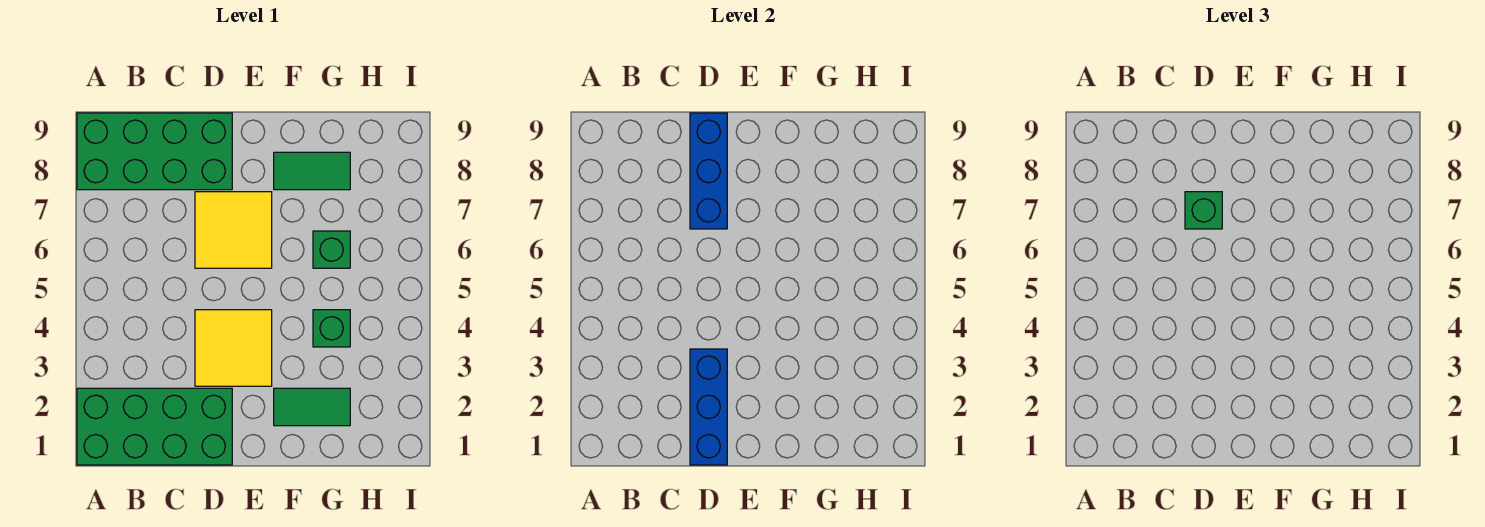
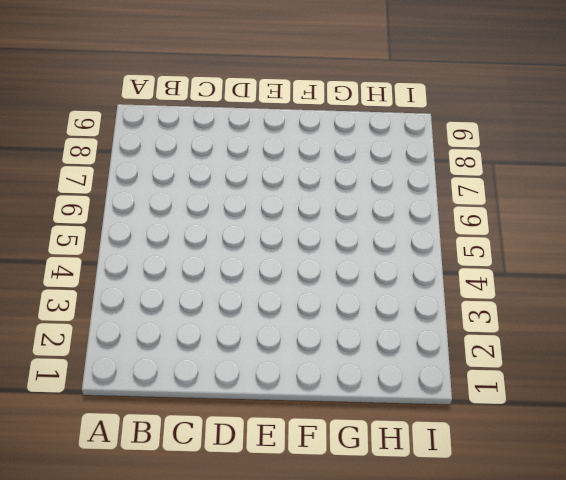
none -> green brick A1:D2 level 1
none -> green brick A8:D9 level 1

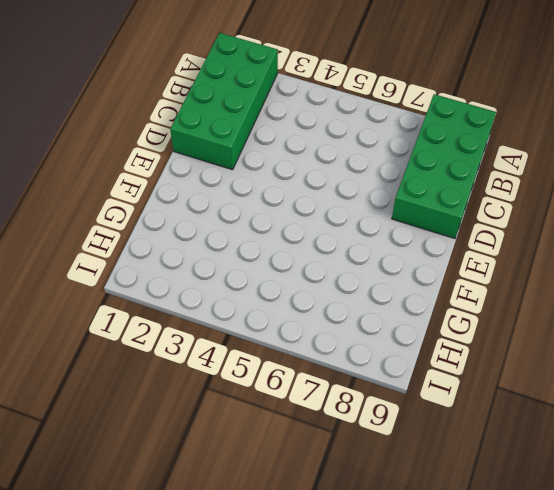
none -> yellow tile D3:E4 level 1
none -> yellow tile D6:E7 level 1

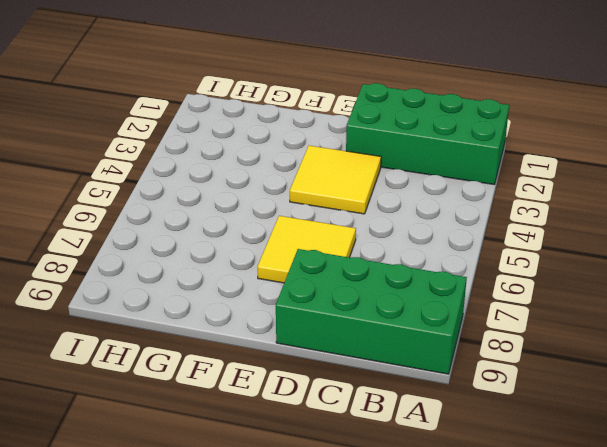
none -> green tile F2:G2 level 1
none -> green tile F8:G8 level 1

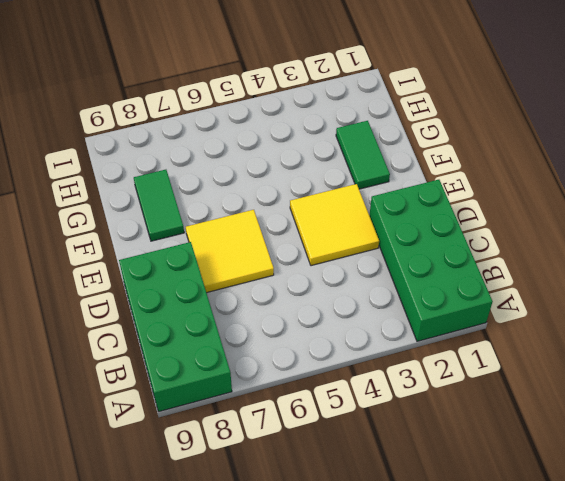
none -> green brick G4 level 1
none -> green brick G6 level 1

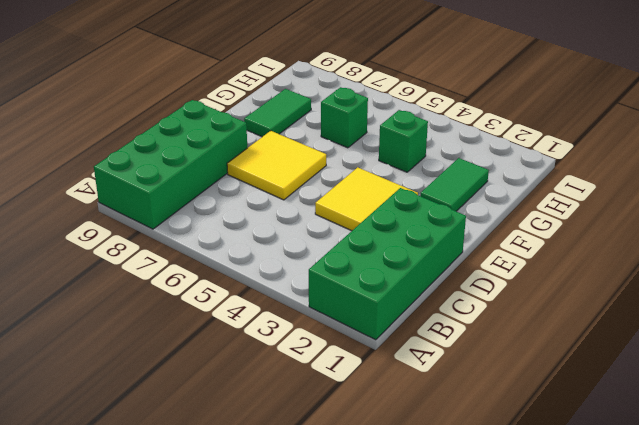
none -> blue brick D1:D3 level 2
none -> blue brick D7:D9 level 2

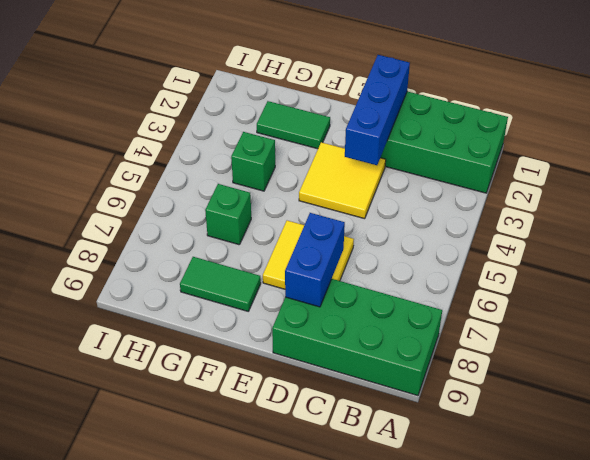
blue brick D7:D8 level 2 -> blue brick D7:D9 level 2
none -> green brick D7 level 3

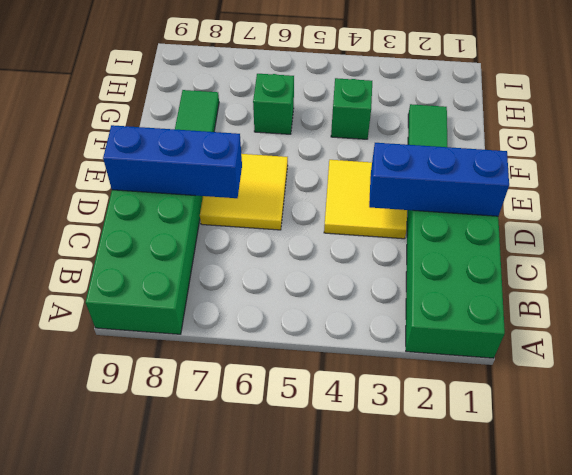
none -> green brick D7 level 3

